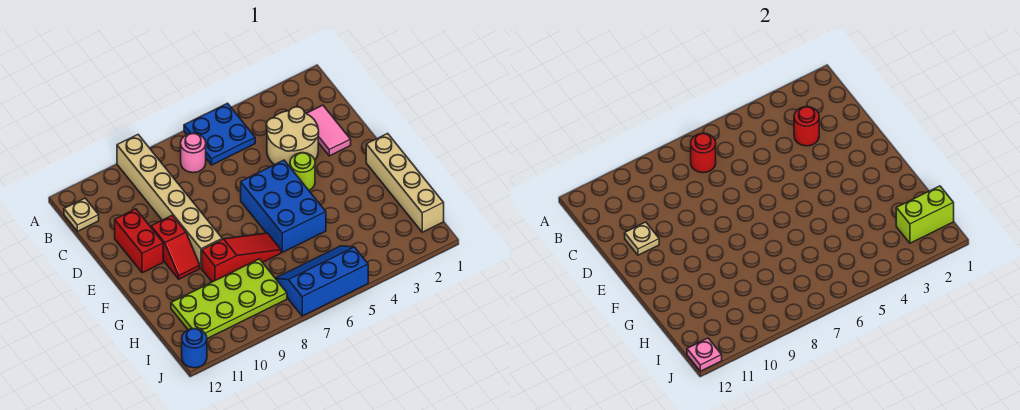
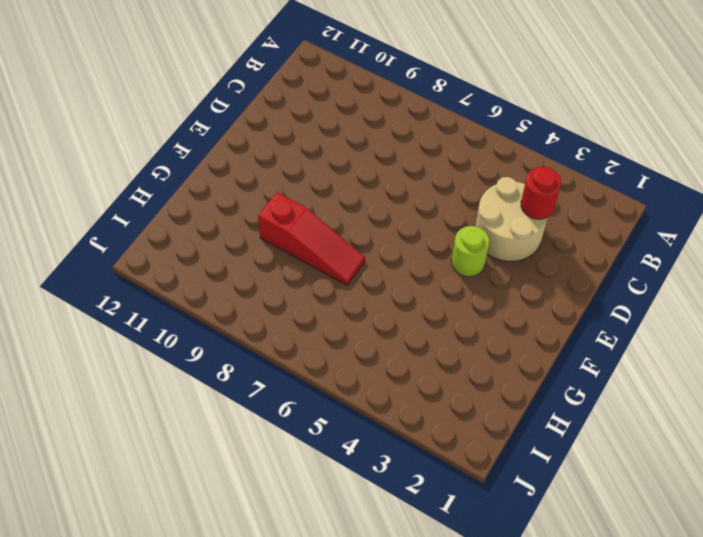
none -> blue plate A5:B6 level 1
none -> tan brick A9:F9 level 1
none -> pink round brick B7 level 1

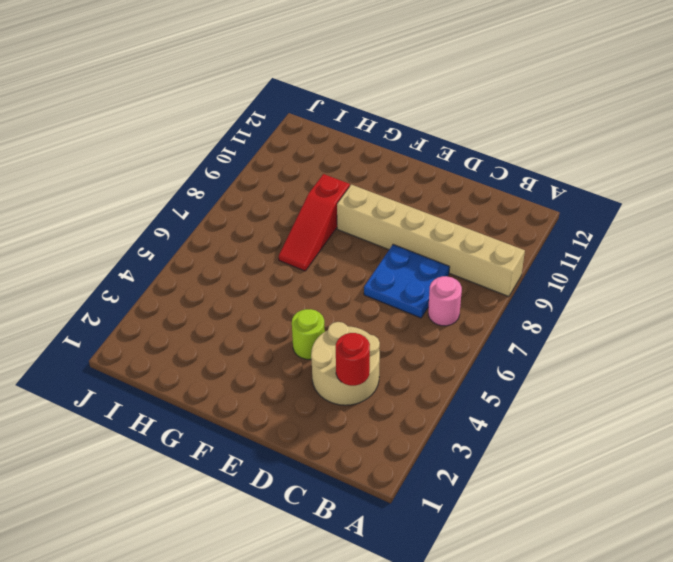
blue plate C7:D8 level 1 -> blue plate A5:B6 level 1
none -> tan plate B12 level 1
none -> pink tile C2:D2 level 1
none -> red brick D11:E11 level 1

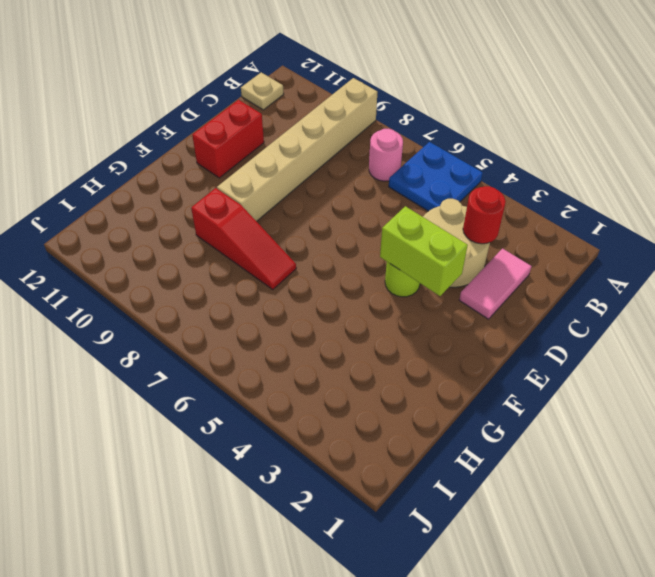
lime brick E3:E4 level 2 -> lime brick I1:I2 level 2
none -> blue brick E5:G6 level 1
none -> red slope E10:F10 level 1 top E
none -> tan brick F1:I1 level 1

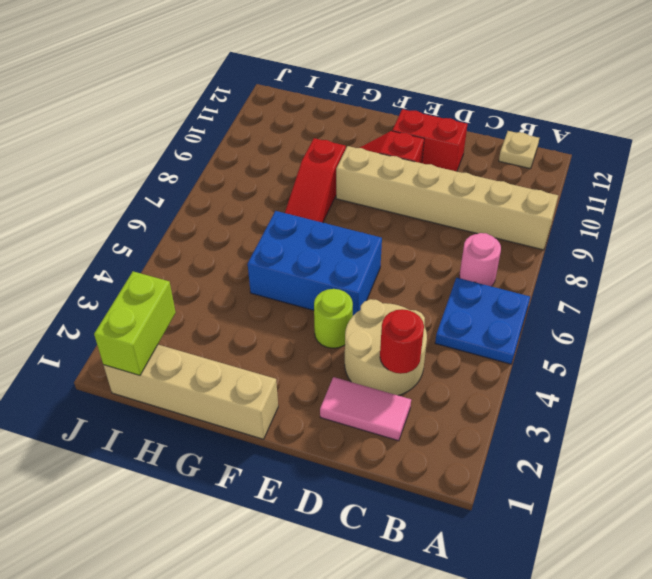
none -> lime plate H8:I11 level 1
none -> blue slope I5:J7 level 1 top J
none -> blue round brick J12 level 1

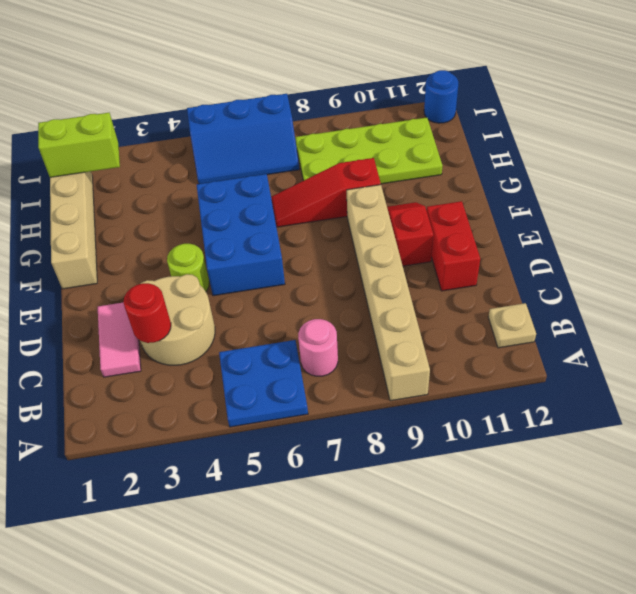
none -> red round brick B7 level 2
none -> tan plate D11 level 2
none -> pink plate J12 level 2

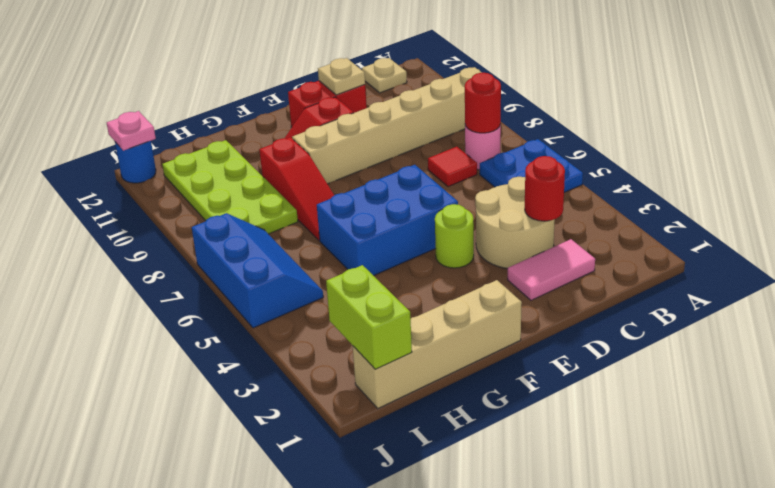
red tile C7 level 1 -> none

